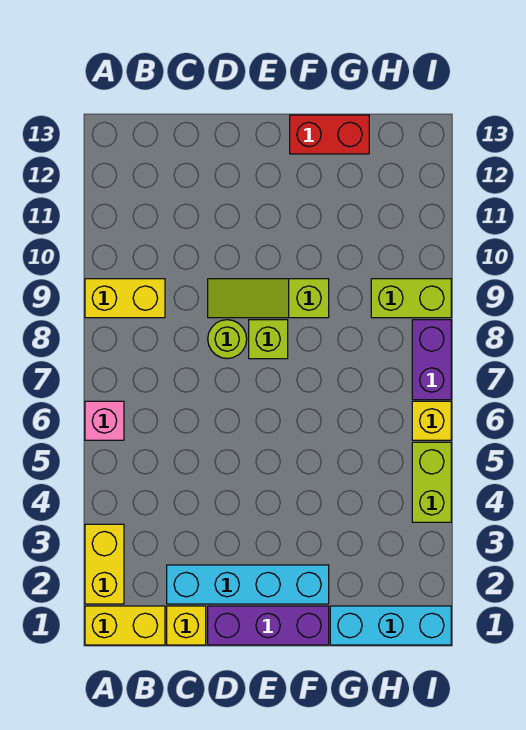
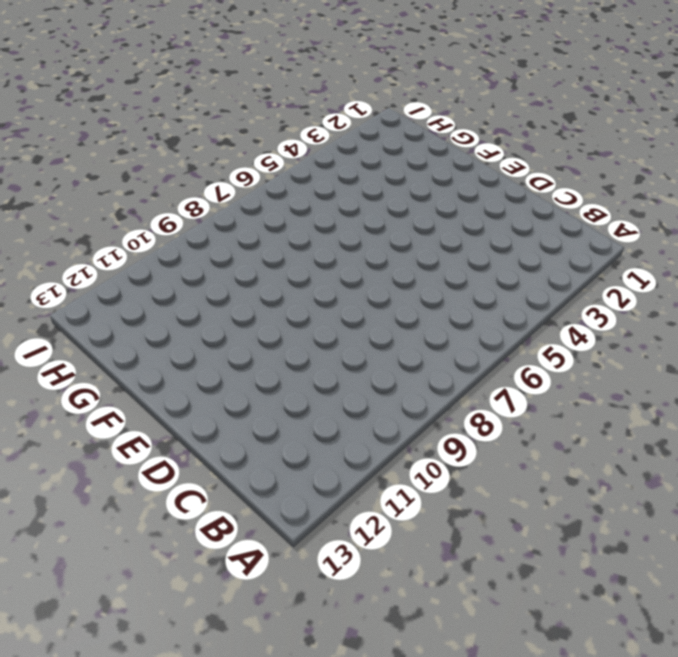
none -> yellow brick A1:B1 level 1
none -> yellow brick A2:A3 level 1
none -> pink brick A6 level 1

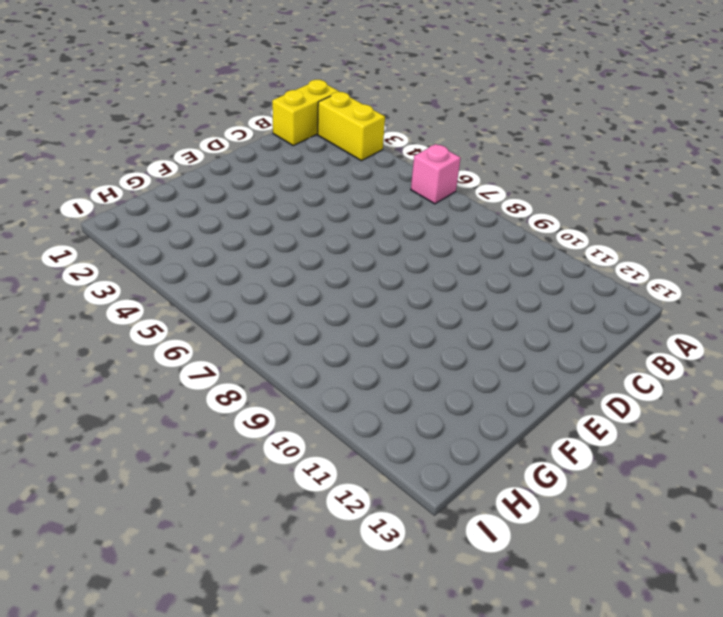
none -> yellow brick A9:B9 level 1
none -> yellow brick C1 level 1
none -> cyan brick C2:F2 level 1

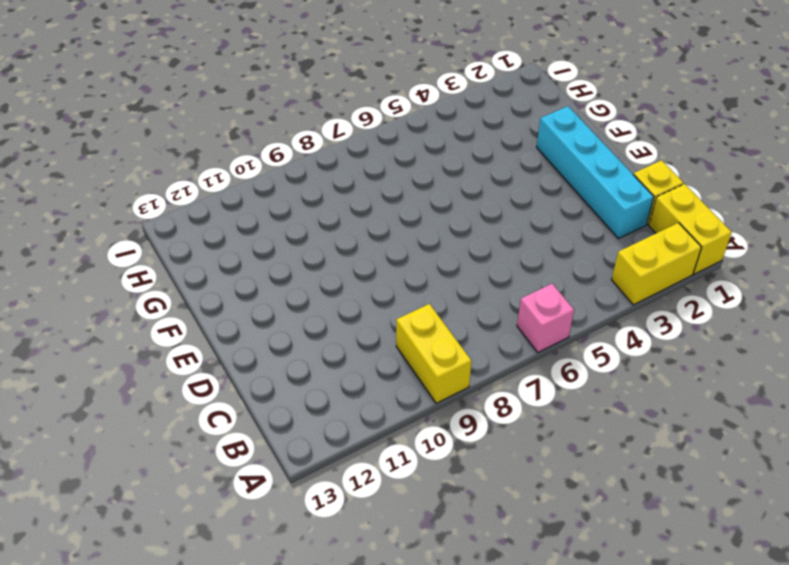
none -> purple brick D1:F1 level 1
none -> lime round brick D8 level 1
none -> lime slope D9:F9 level 1 top F

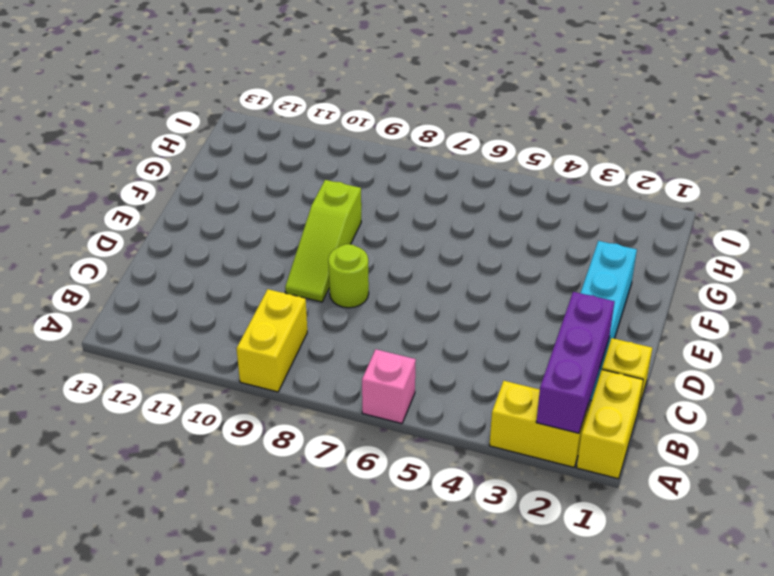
purple brick A2:C2 level 2 -> purple brick D1:F1 level 1
none -> lime brick E8 level 1
none -> red brick F13:G13 level 1
none -> cyan brick G1:I1 level 1

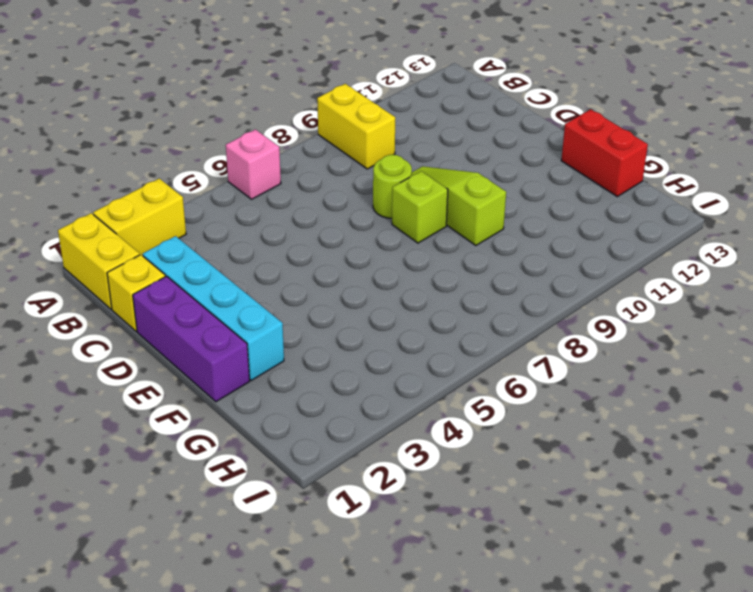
none -> cyan brick G1:I1 level 1
none -> lime brick H9:I9 level 1
none -> lime brick I4:I5 level 1

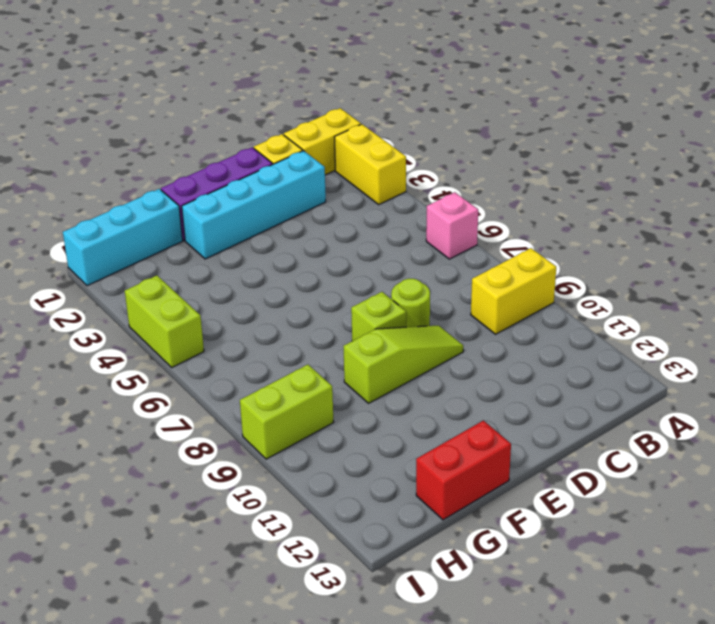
none -> yellow brick I6 level 1
none -> purple brick I7:I8 level 1

